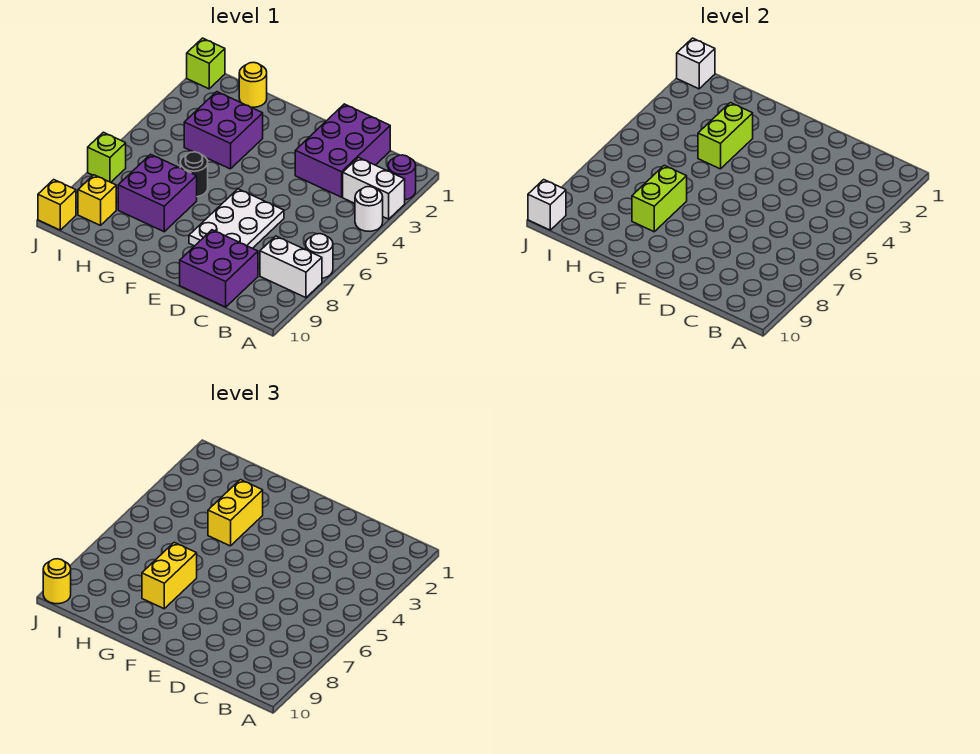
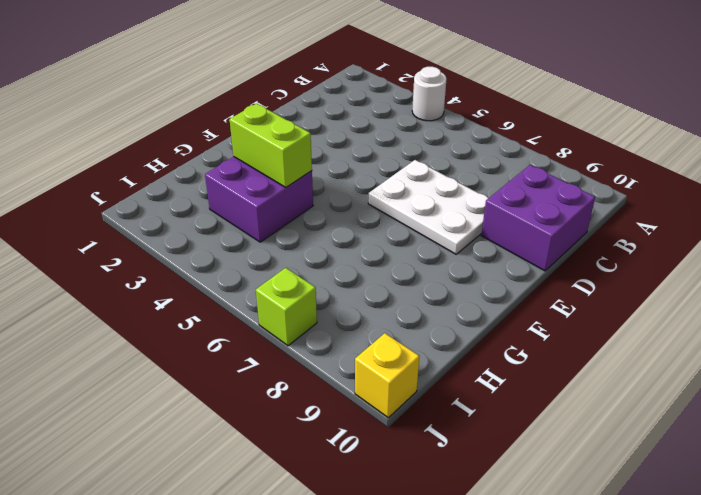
none -> purple round brick A2 level 1
none -> white brick A3:B3 level 1
none -> white round brick A7 level 1

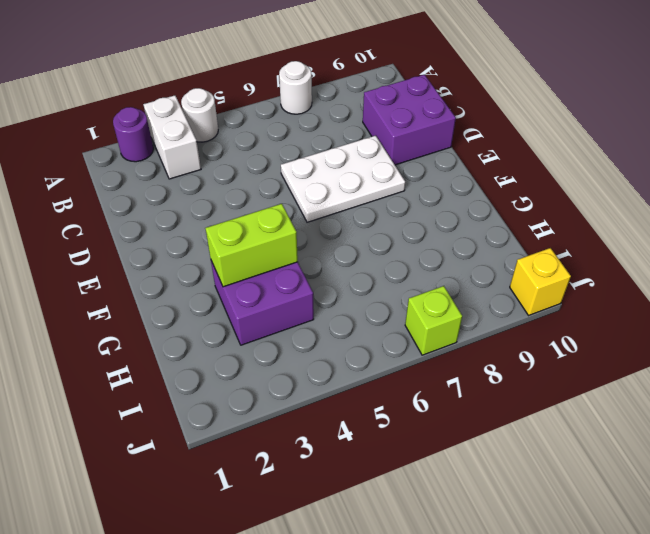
none -> white brick A8:B8 level 1
none -> purple brick C1:D3 level 1
none -> black round brick G6 level 1

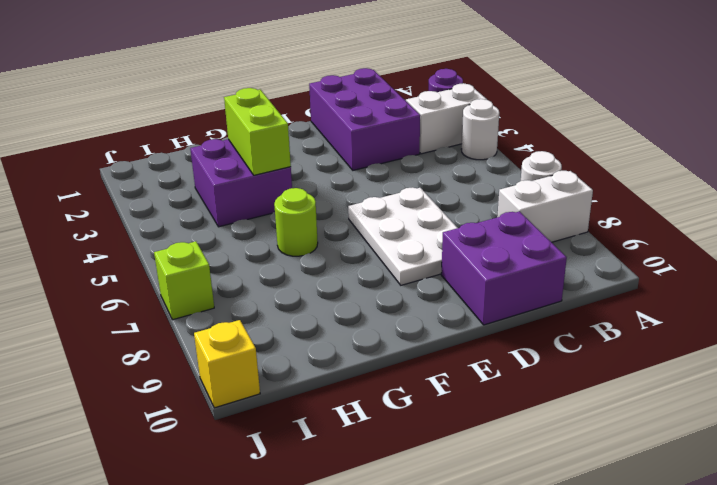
lime round brick G6 level 1 -> black round brick G6 level 1
none -> purple brick G7:H8 level 1
none -> yellow round brick H1 level 1
none -> yellow brick I9 level 1

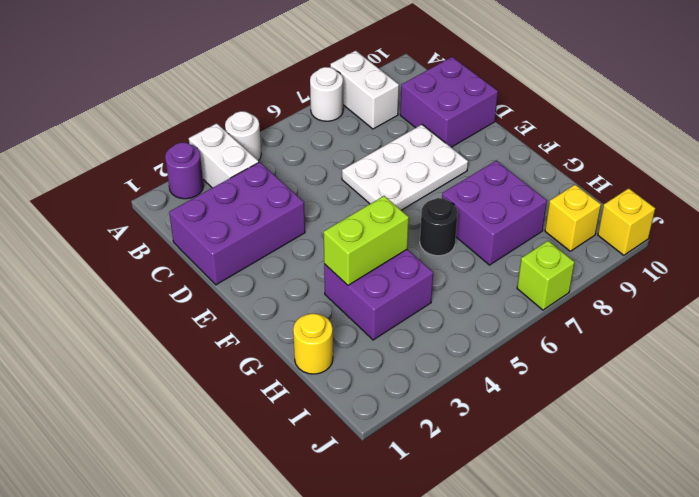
none -> lime brick J1 level 1
none -> lime brick G7:G8 level 2
none -> white brick J1 level 2

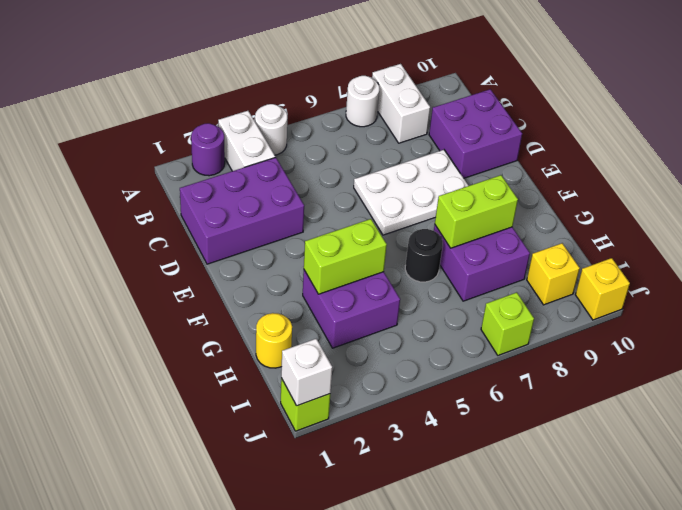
none -> white brick J10 level 2
none -> yellow brick G3:G4 level 3
none -> yellow brick G7:G8 level 3

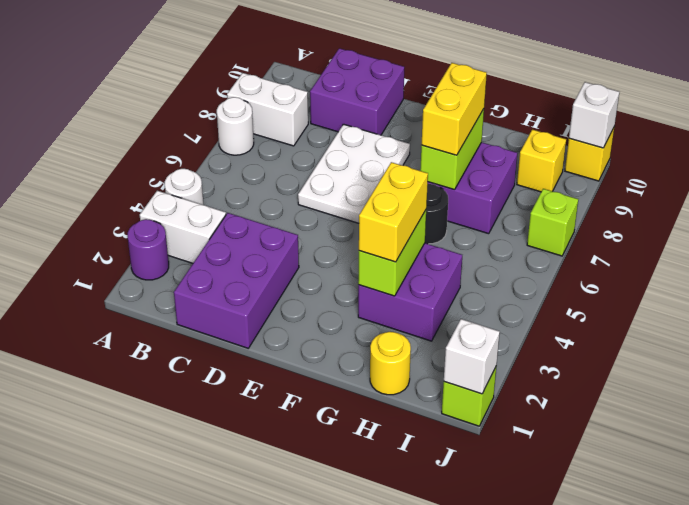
none -> yellow round brick J10 level 3

